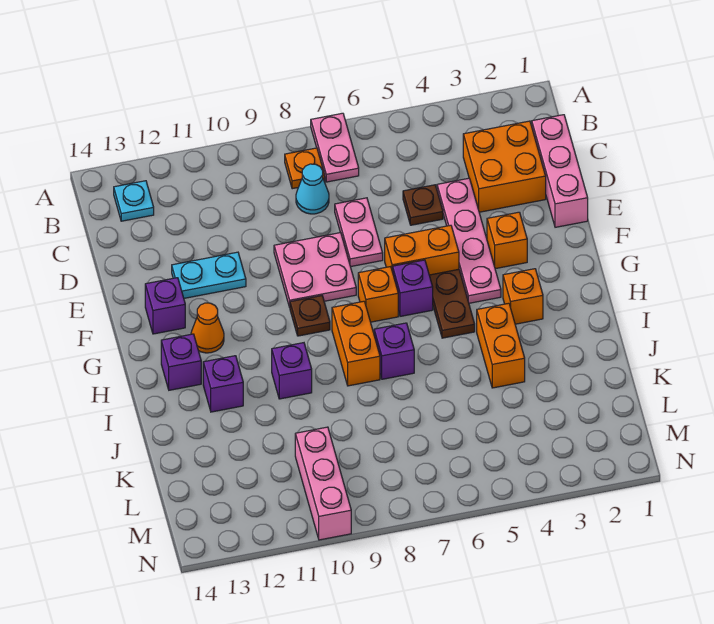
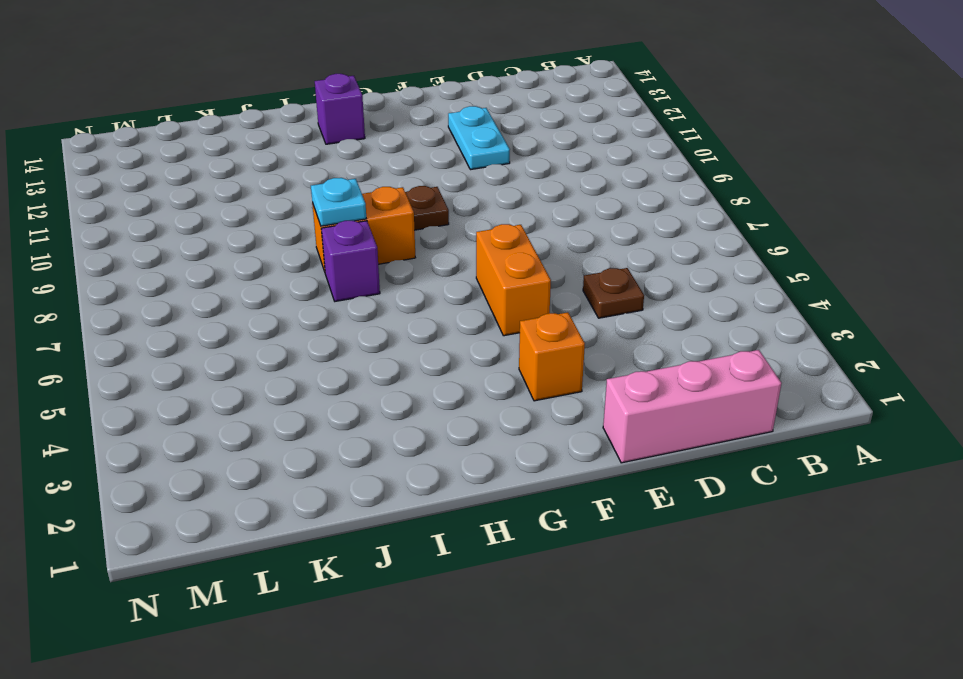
cyan plate I8 level 2 -> cyan plate B13 level 1
none -> pink plate A7:B7 level 1
none -> orange plate B8 level 1
none -> orange brick C2:D3 level 1

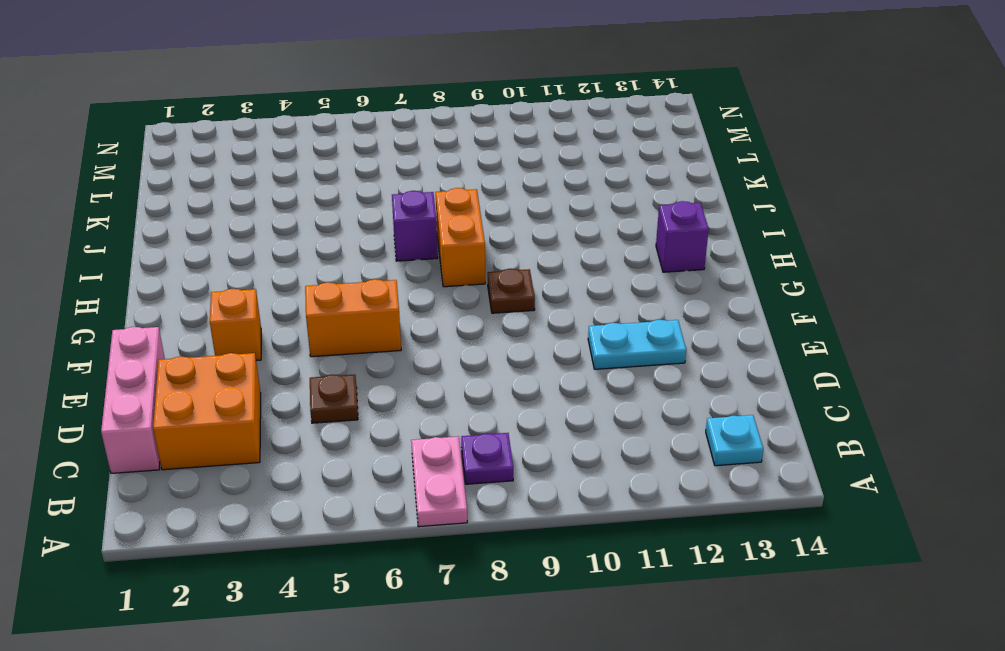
purple plate B8 level 1 -> orange plate B8 level 1
none -> cyan cone C8 level 1
none -> pink plate D4:G4 level 1
none -> pink plate D7:E7 level 1

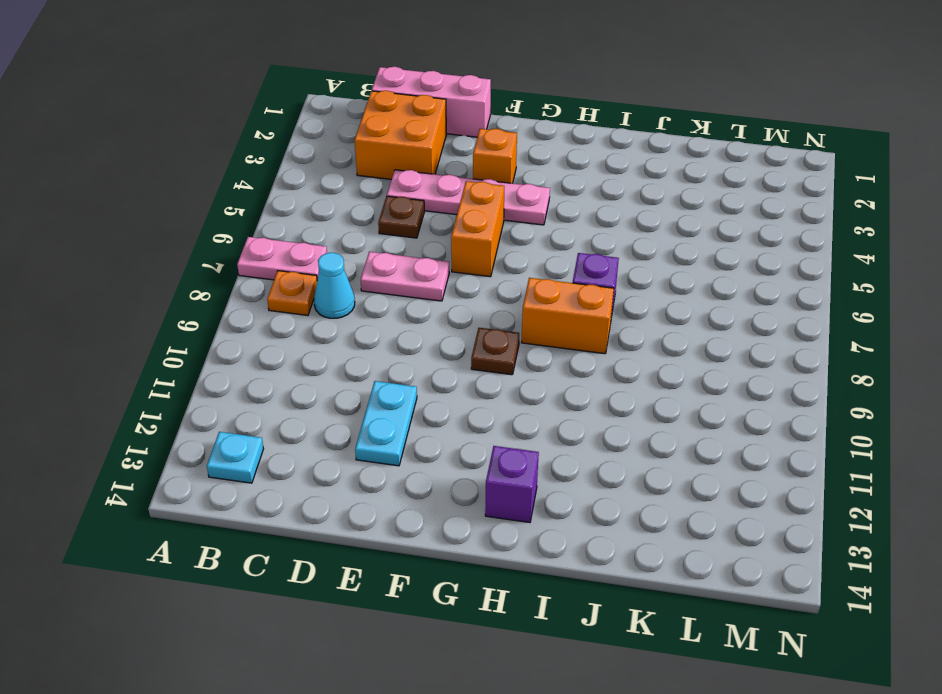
none -> pink plate E8:F9 level 1
none -> purple brick F13 level 1
none -> brown plate G5:H5 level 1

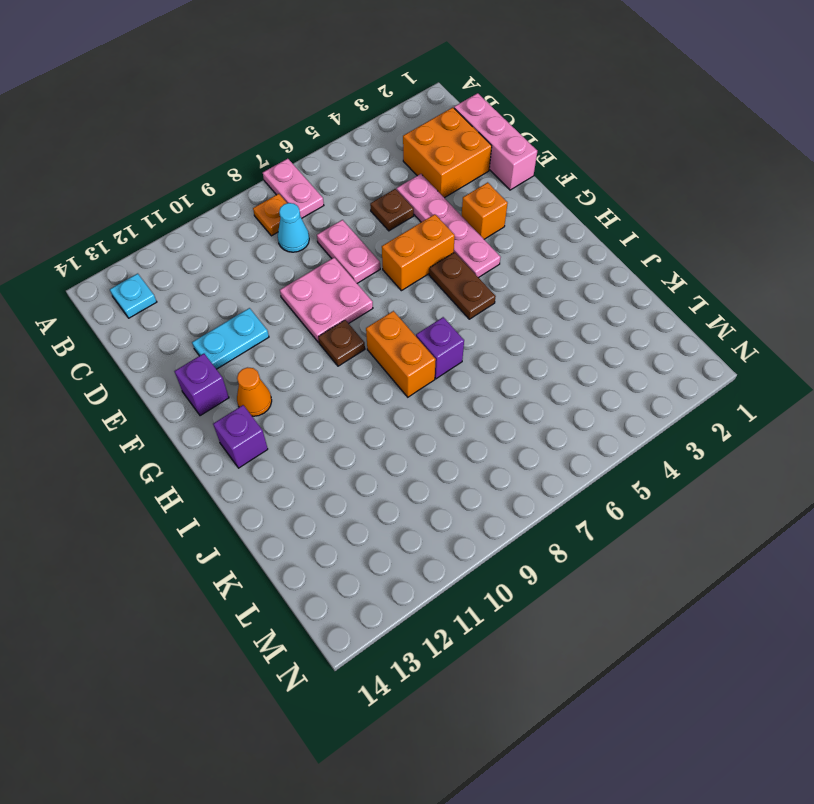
none -> purple brick G6 level 1
none -> orange brick G7 level 1
none -> orange brick H3 level 1

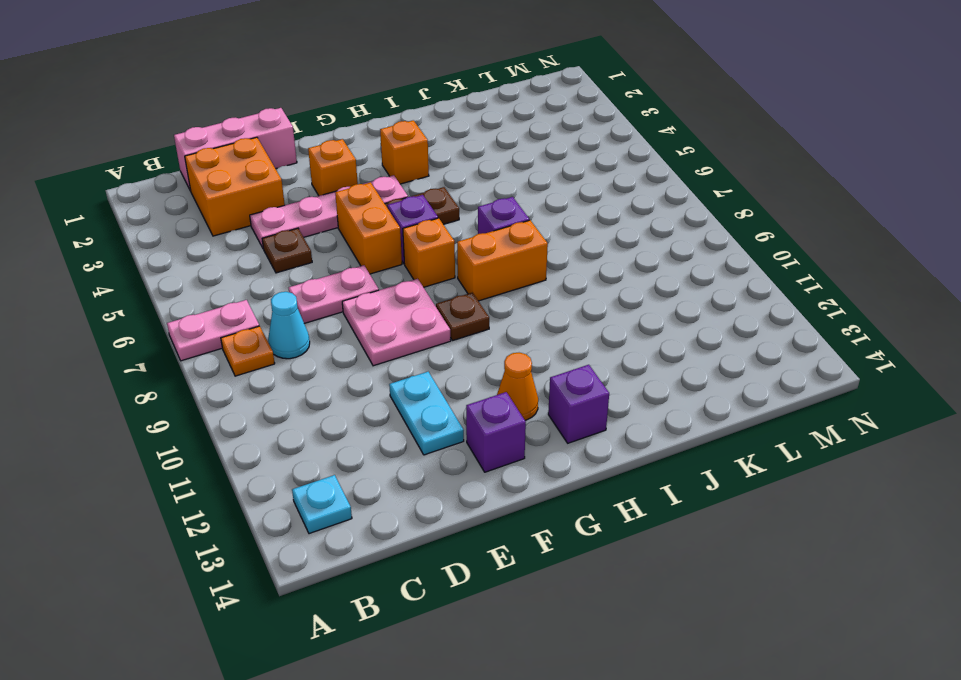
none -> orange brick I4:J4 level 1
none -> purple brick I10 level 1
none -> purple brick I12 level 1

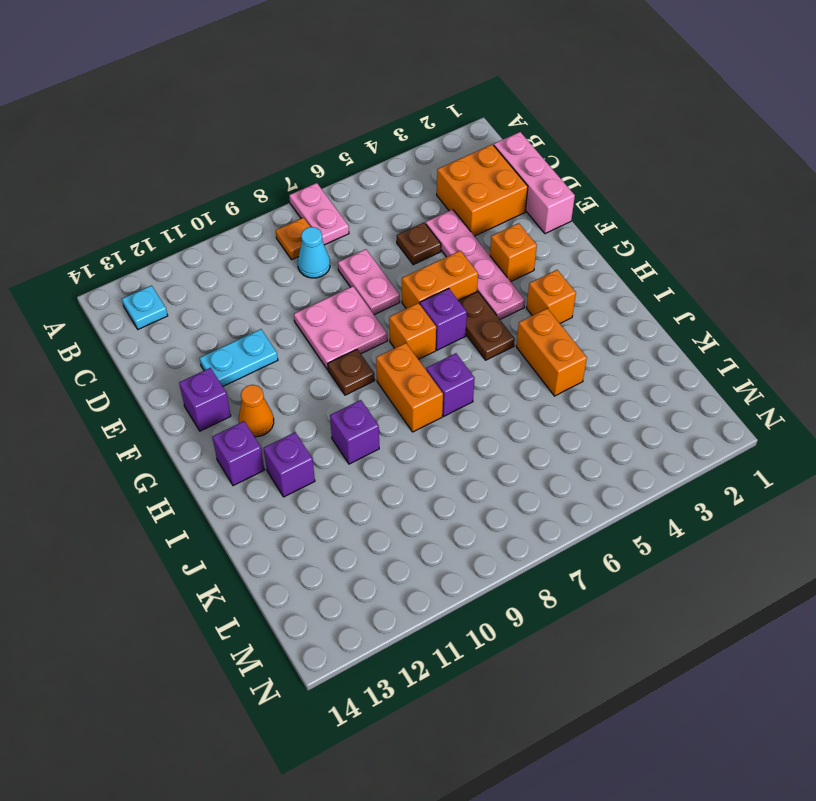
none -> pink brick L10:N10 level 1

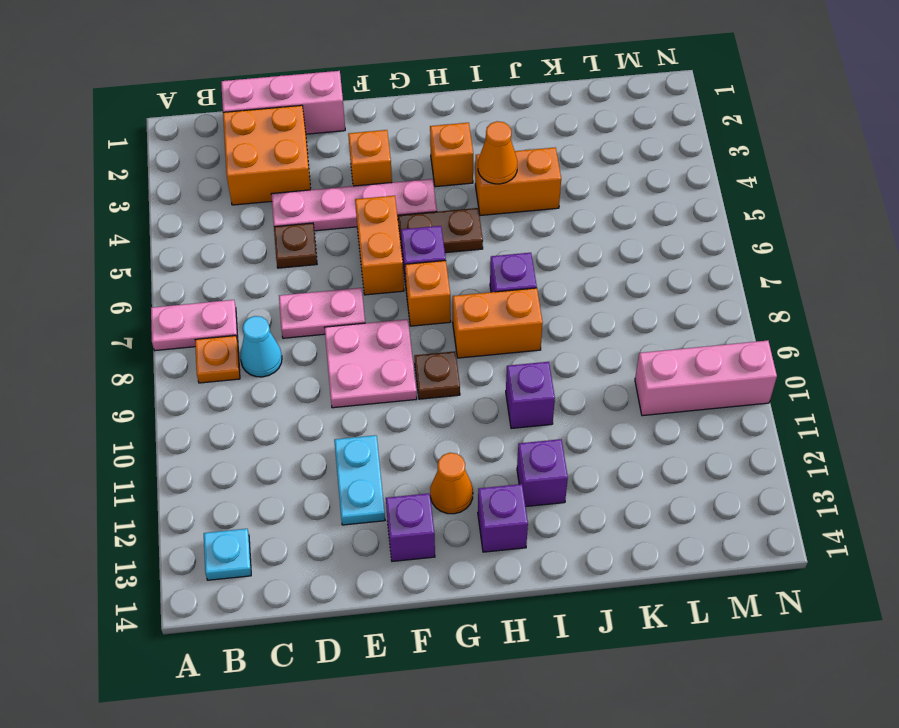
orange cone I4 level 2 -> none

